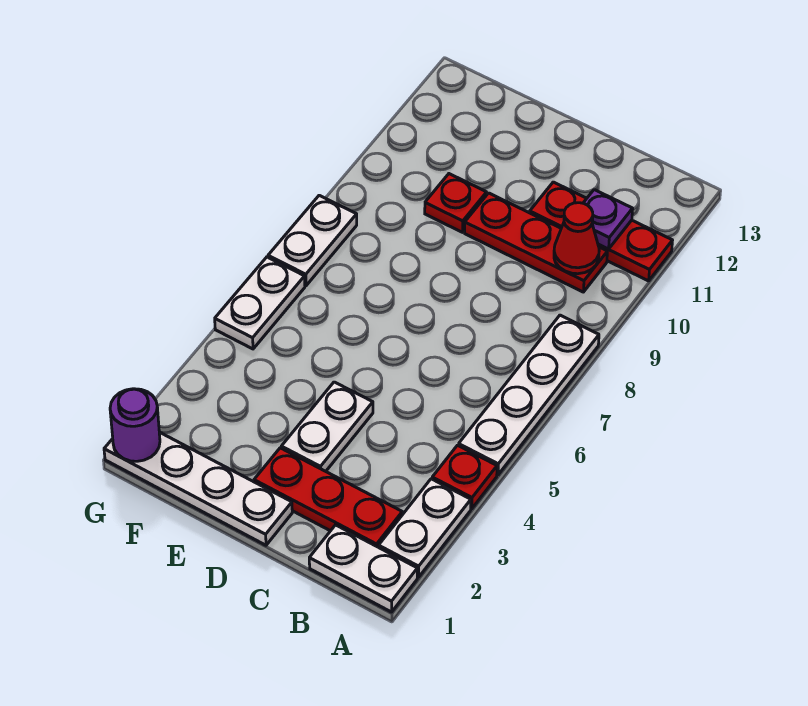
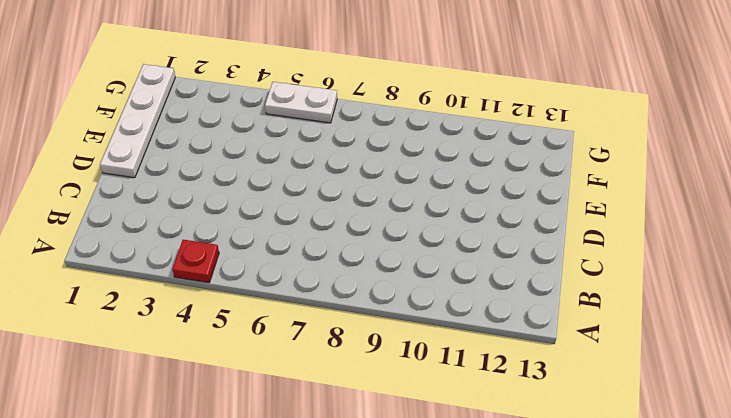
none -> white plate A1:B1 level 1
none -> white plate A2:A3 level 1
none -> white plate A5:A8 level 1

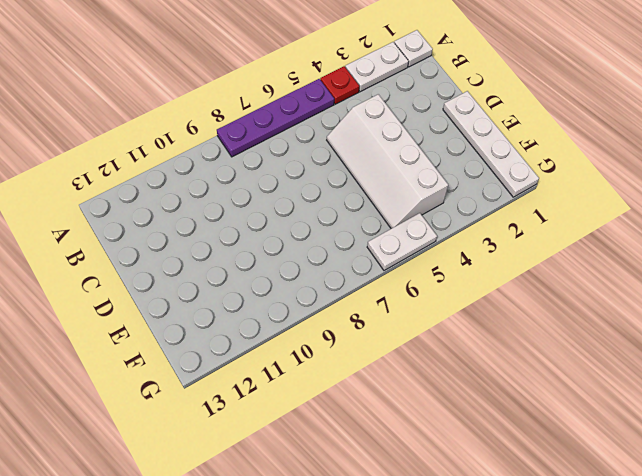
white plate A1 level 1 -> white plate A1:B1 level 1
purple plate A5:A8 level 1 -> white plate A5:A8 level 1
white slope C4:F5 level 1 top 4 -> white plate D3:D4 level 1
none -> red plate A11:C11 level 1
none -> red plate B2:D2 level 1
none -> red plate B10:D10 level 1

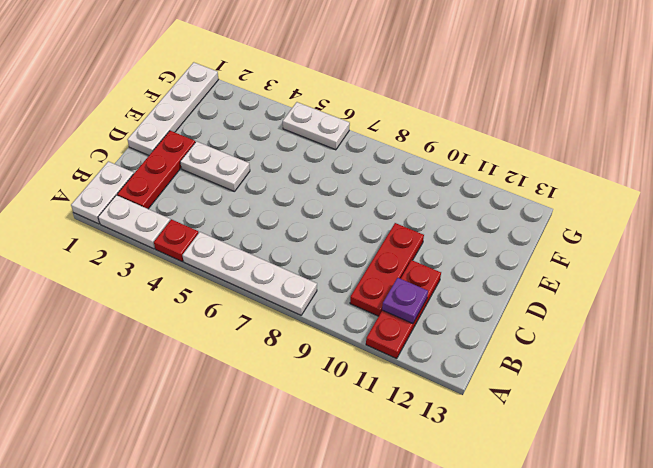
none -> red plate E10 level 1
none -> white plate G7:G8 level 1
none -> red cone B10 level 2

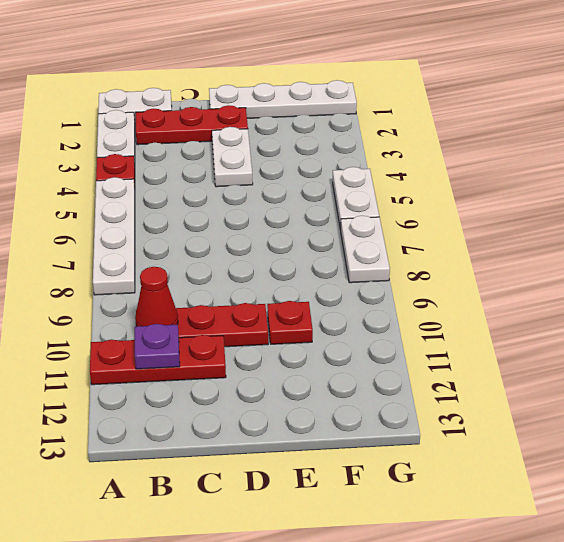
none -> purple round brick G1 level 2

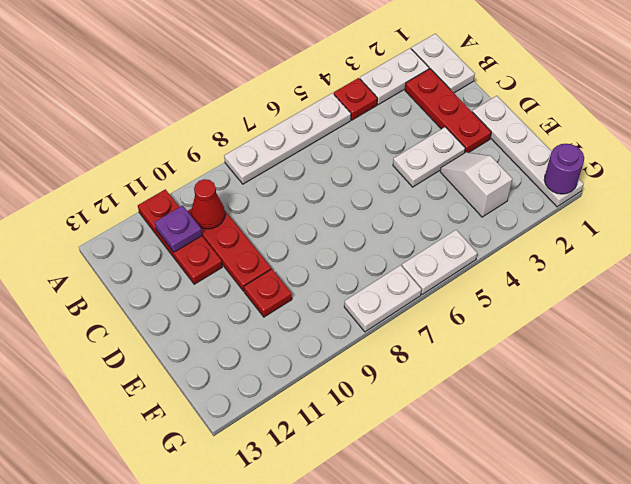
white slope E3:F3 level 1 top F -> none

